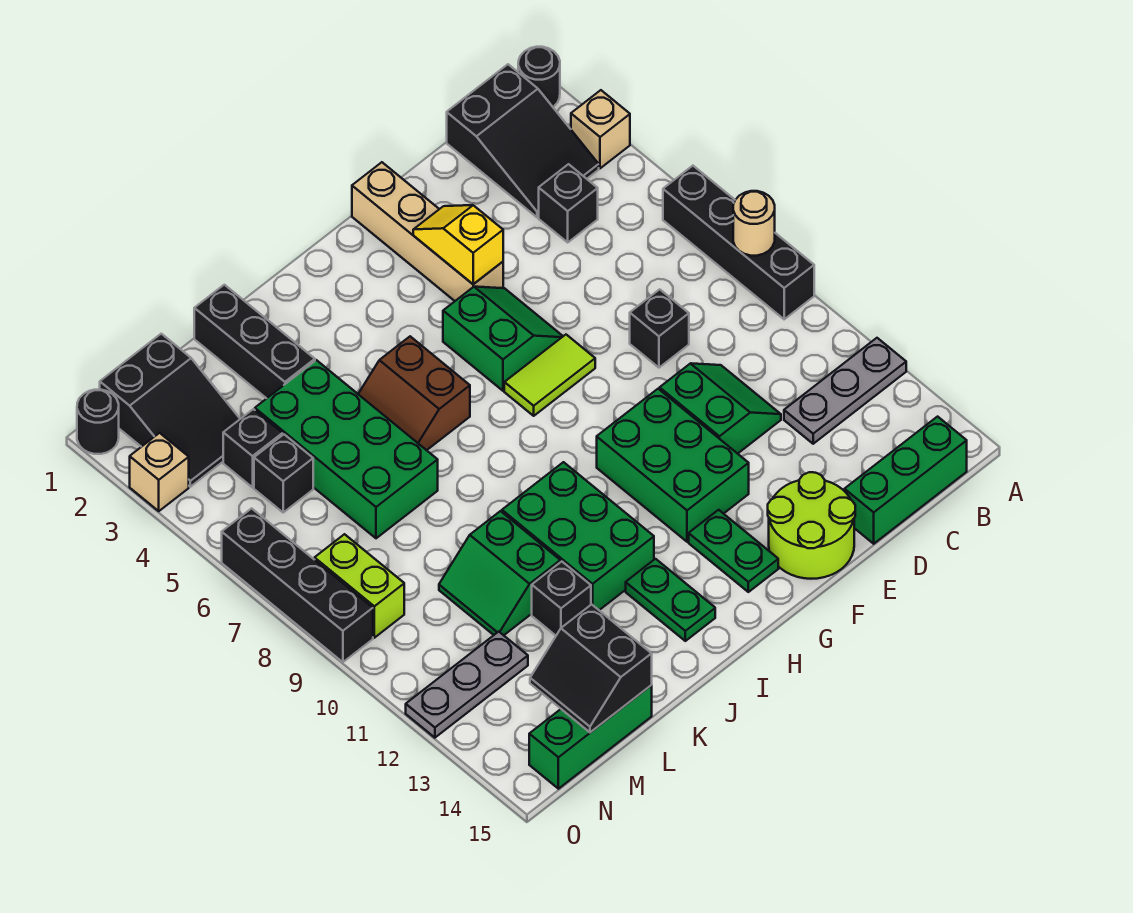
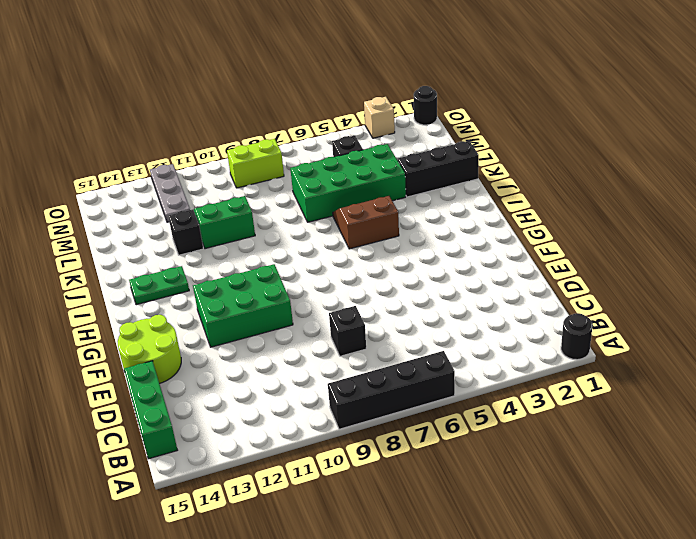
none -> tan brick A3 level 1
none -> grey plate A12:C12 level 1
none -> black slope B1:C3 level 1 top 1
none -> black brick C4 level 1

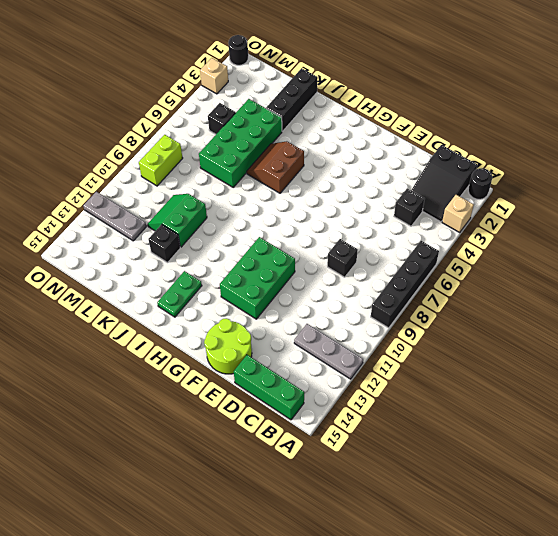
none -> green slope D10:E11 level 1 top E
none -> tan brick F1:F4 level 1
none -> green slope F5:G6 level 1 top G
none -> lime tile F7:G7 level 1

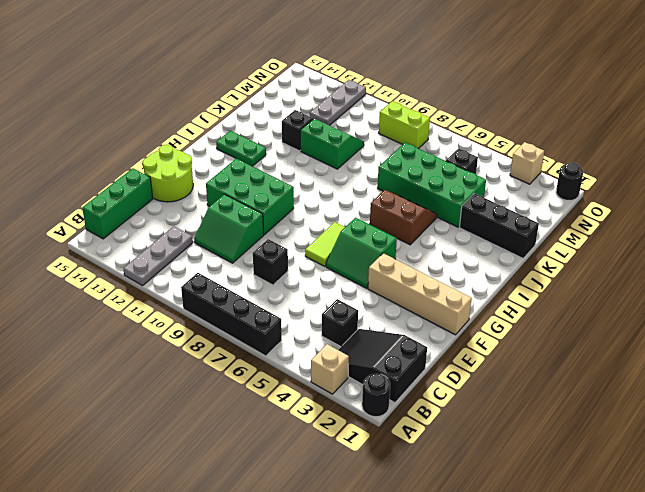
none -> green plate G13:G14 level 1
none -> green brick I10:J12 level 1
none -> green brick L15:N15 level 1
none -> black slope M1:N3 level 1 top 1

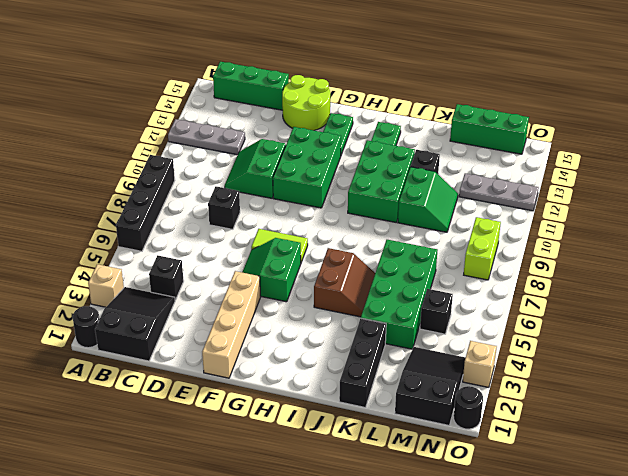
none -> black brick M4 level 1
none -> black brick O6:O9 level 1
none -> tan round brick A8 level 2
none -> yellow slope F3:F4 level 2 top 4

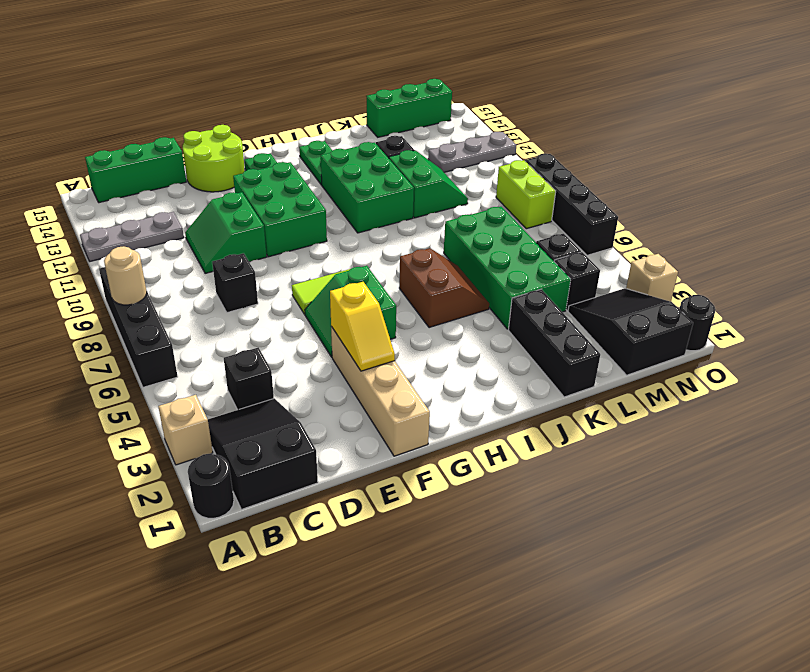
none -> black slope L14:M15 level 2 top L

